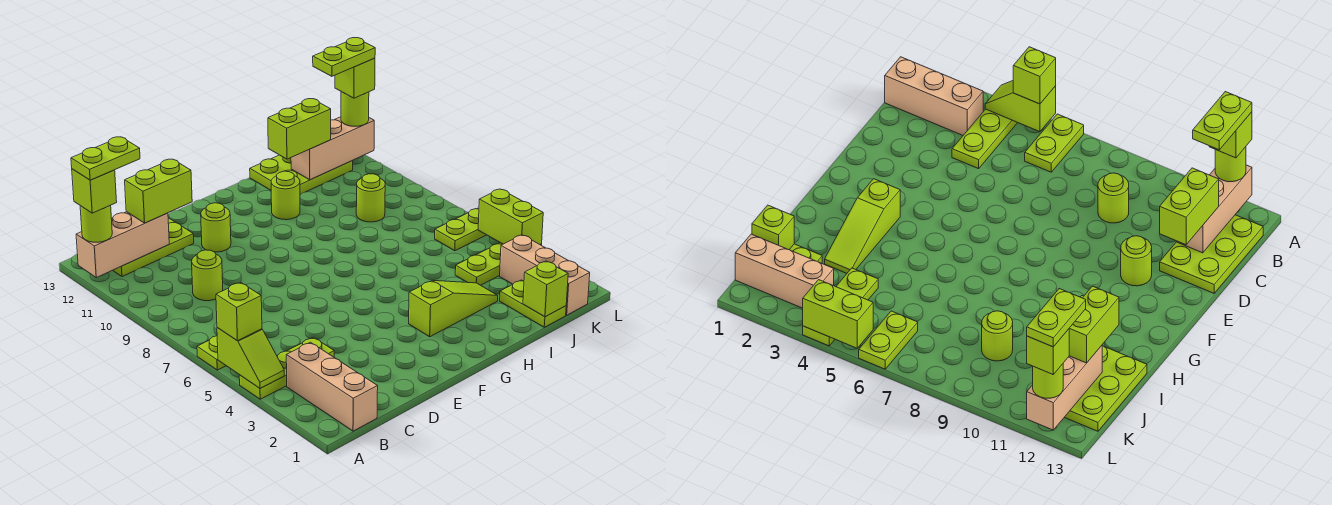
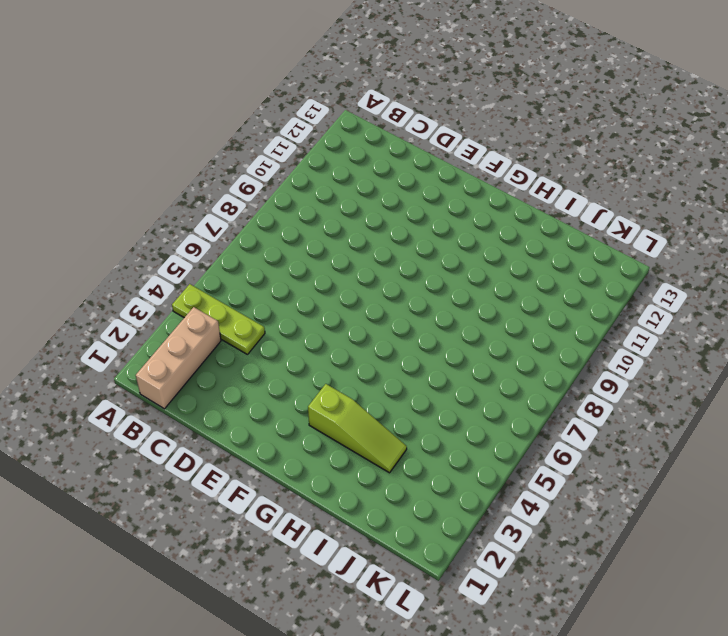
none -> lime plate A6:B6 level 1
none -> lime plate B12:D13 level 1
none -> lime round brick C9 level 1

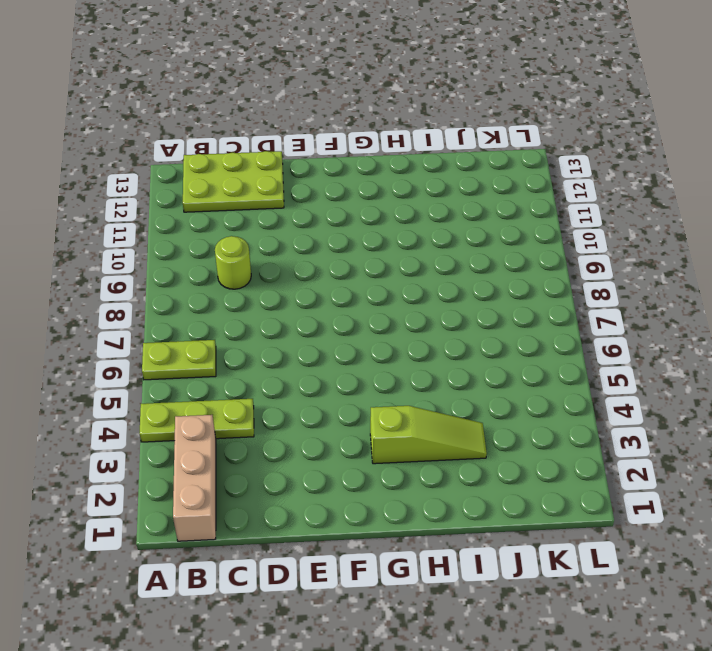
none -> lime round brick E11 level 1
none -> lime round brick H11 level 1
none -> lime plate I12:K13 level 1

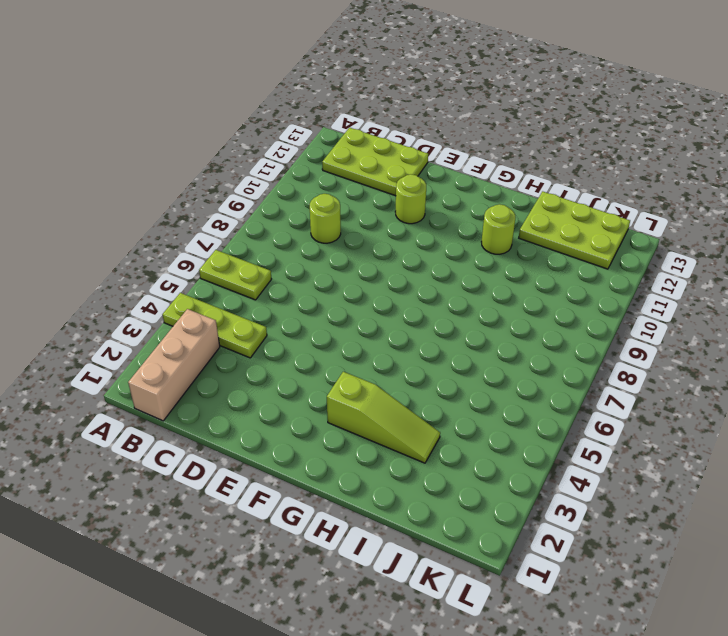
none -> lime plate J1:J2 level 1
none -> lime plate J4:L4 level 1
none -> lime round brick J9 level 1

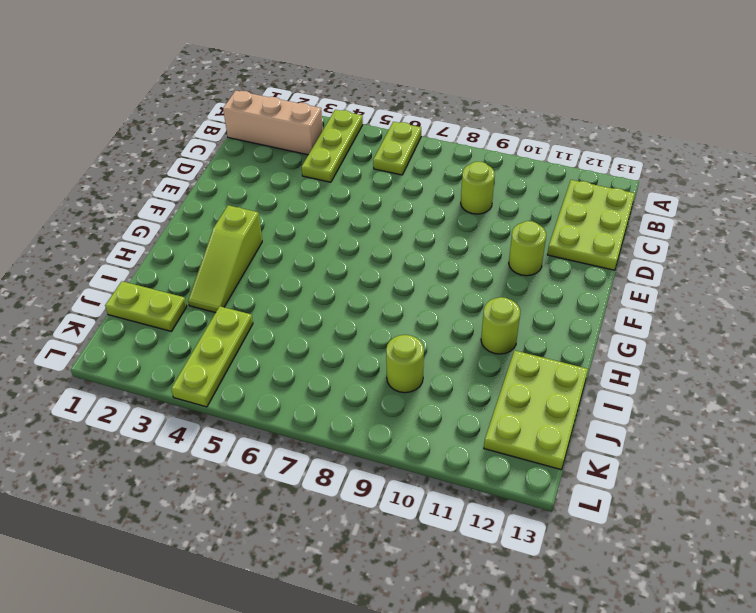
none -> tan brick K1:K3 level 1
none -> lime plate K6:L6 level 1
none -> lime slope A4:A5 level 2 top 5

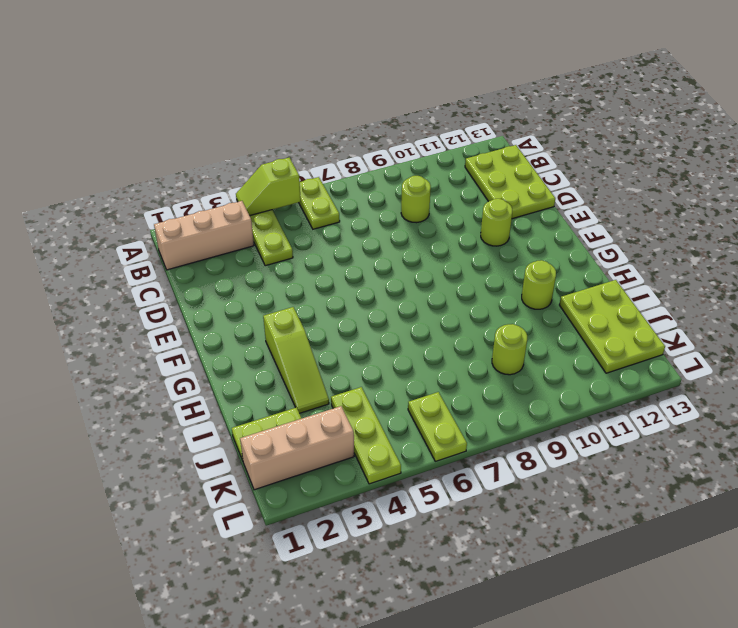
none -> tan brick A12:C12 level 2
none -> lime brick J1 level 2
none -> tan brick J12:L12 level 2

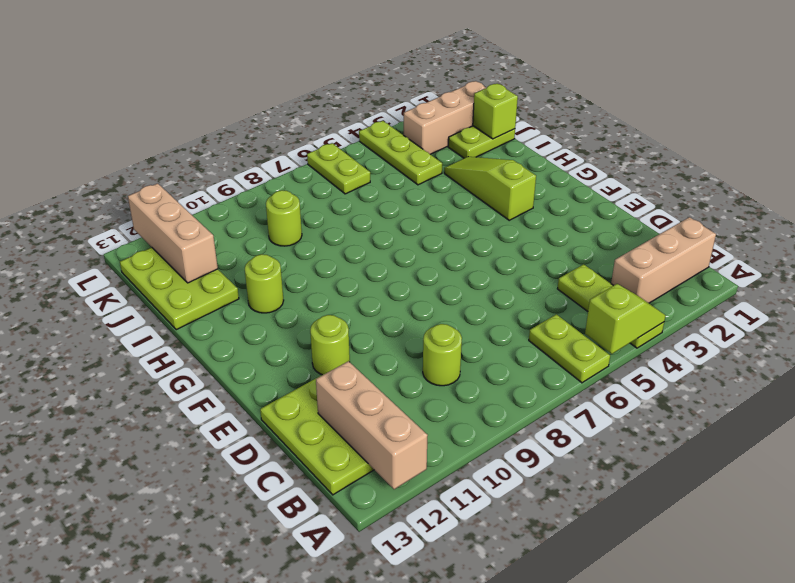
none -> lime brick L4:L5 level 2
none -> lime brick A5 level 3
none -> lime round brick A12 level 3

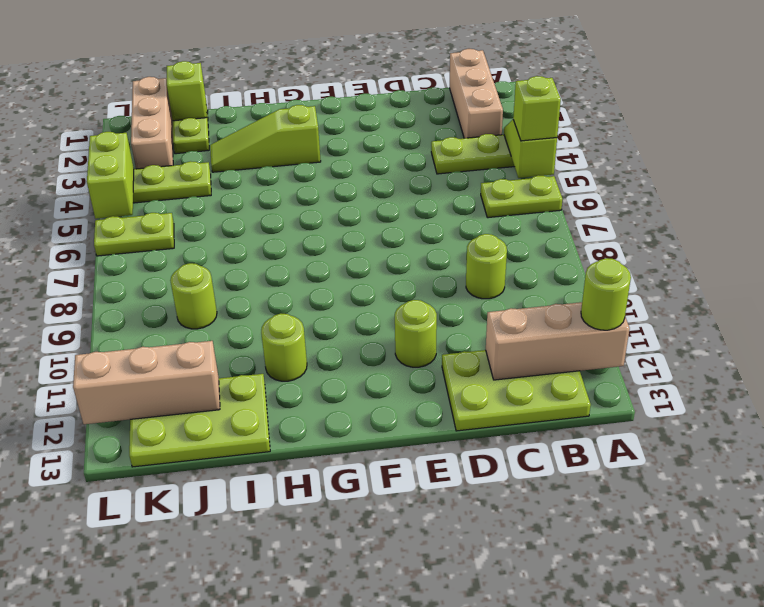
none -> lime brick C12:D12 level 3
none -> lime brick I12:J12 level 3
none -> lime round brick L12 level 3

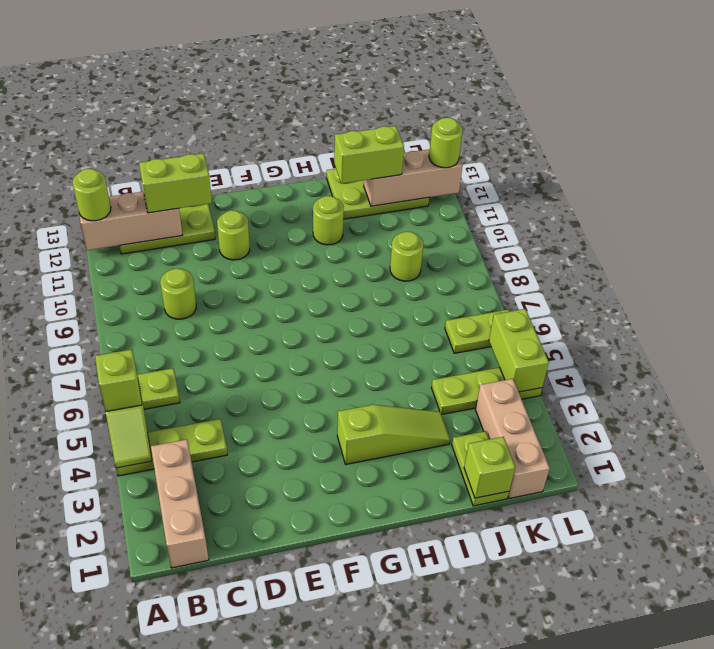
none -> lime brick A12 level 4
none -> lime brick L12 level 4
none -> lime plate A12:B12 level 5

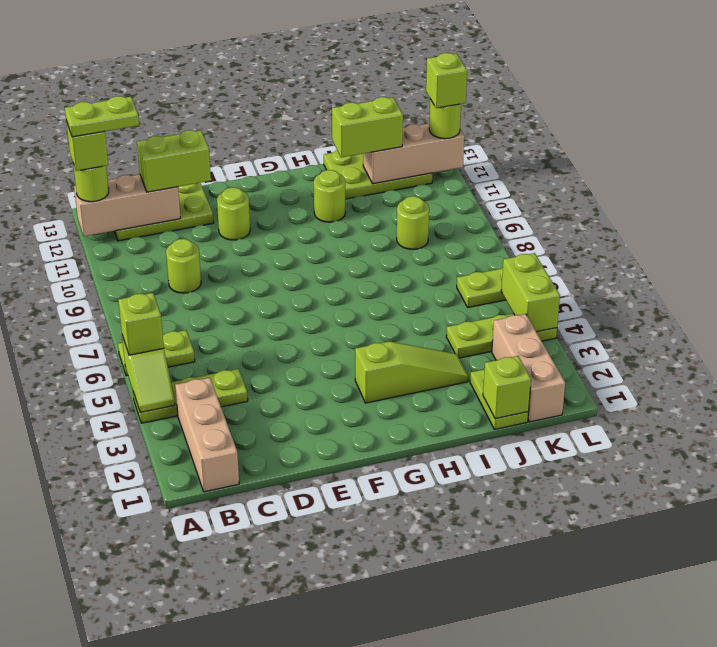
none -> lime plate K12:L12 level 5

